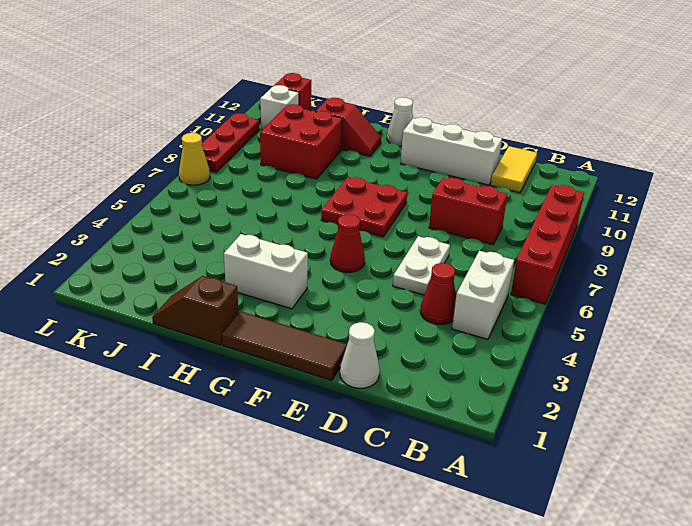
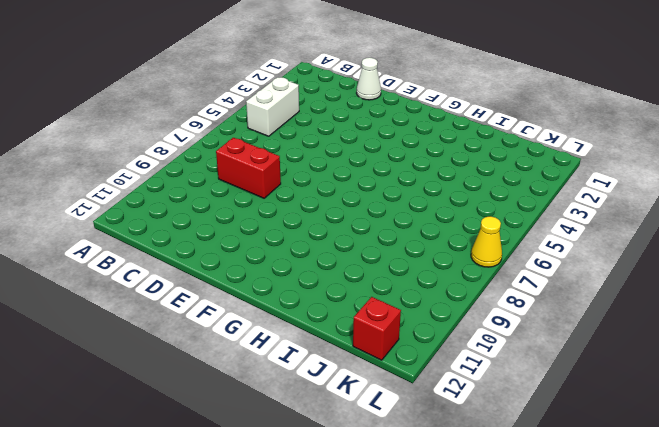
none -> red brick A6:A9 level 1
none -> red cone C4 level 1
none -> yellow tile C11:C12 level 1

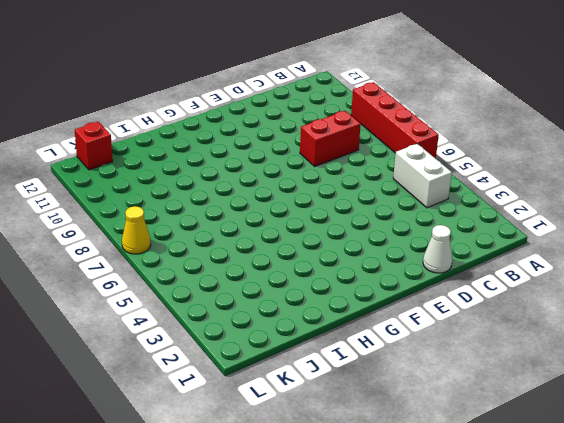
none -> red cone C4 level 1
none -> yellow tile C11:C12 level 1
none -> white plate D5:D6 level 1

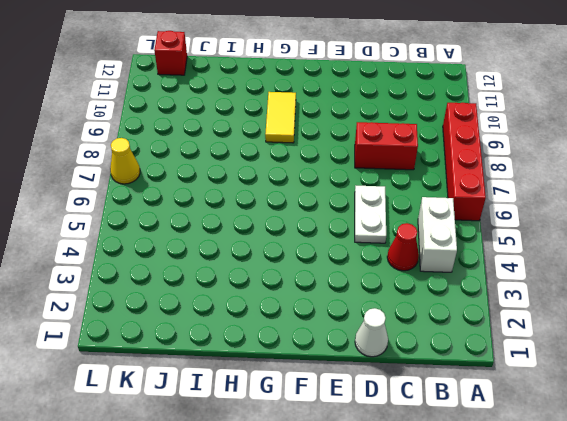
yellow tile G9:G10 level 1 -> yellow tile C11:C12 level 1
none -> white brick D11:F11 level 1
none -> brown tile E1:G1 level 1
none -> red cone F5 level 1

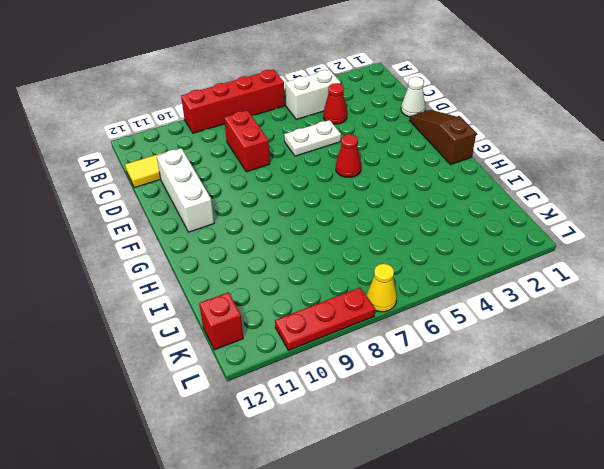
brown slope E1:G1 level 1 top G -> brown tile E1:G1 level 1
none -> red plate F7:G8 level 1
none -> white brick G3:H3 level 1
none -> white cone G12 level 1

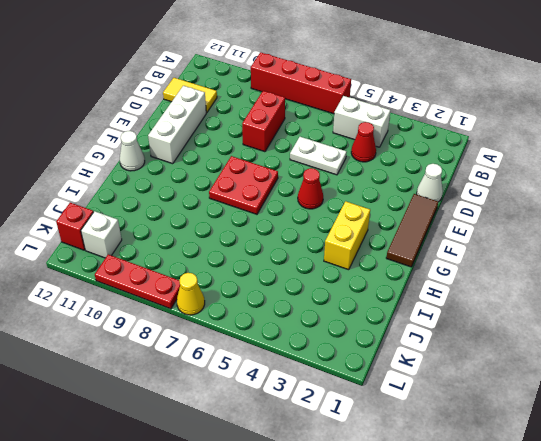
yellow brick G3:H3 level 1 -> white brick G3:H3 level 1
none -> brown slope H1:I1 level 1 top H
none -> red slope H11:I11 level 1 top I
none -> red brick I9:J10 level 1

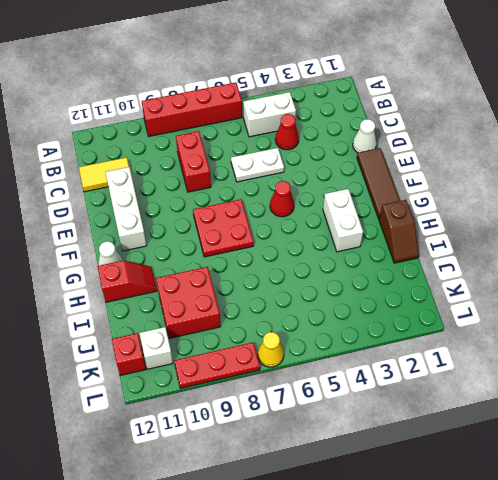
red slope H11:H12 level 1 top 12 -> red slope H11:I11 level 1 top I

